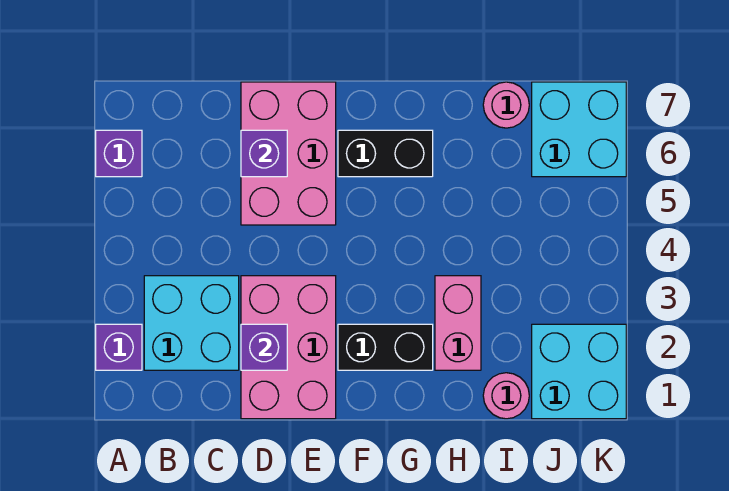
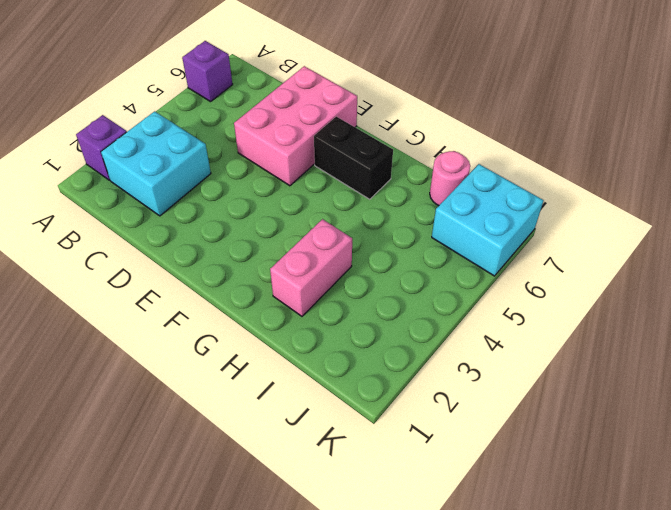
none -> pink brick D1:E3 level 1
none -> black brick F2:G2 level 1
none -> pink round brick I1 level 1

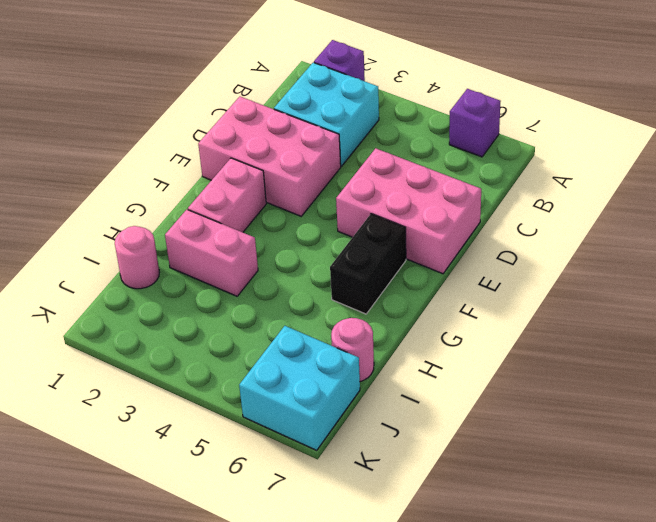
pink brick F2:G2 level 1 -> black brick F2:G2 level 1
none -> cyan brick J1:K2 level 1
none -> purple brick D2 level 2
none -> purple brick D6 level 2

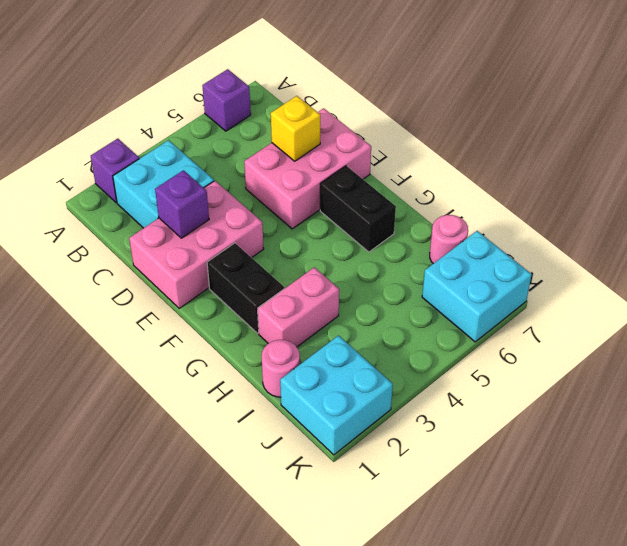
yellow brick D6 level 2 -> purple brick D6 level 2

